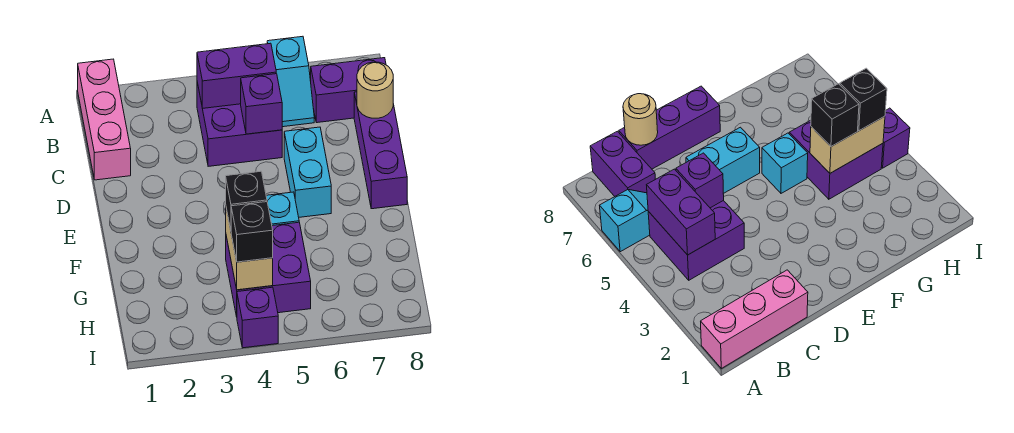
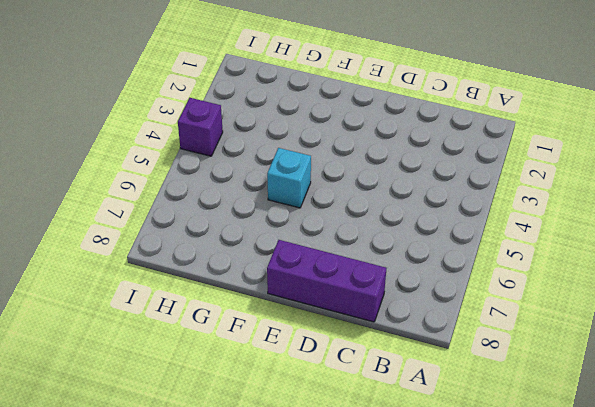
none -> pink brick A1:C1 level 1
none -> cyan slope A6:B6 level 1 top A
none -> purple brick B4:C5 level 1

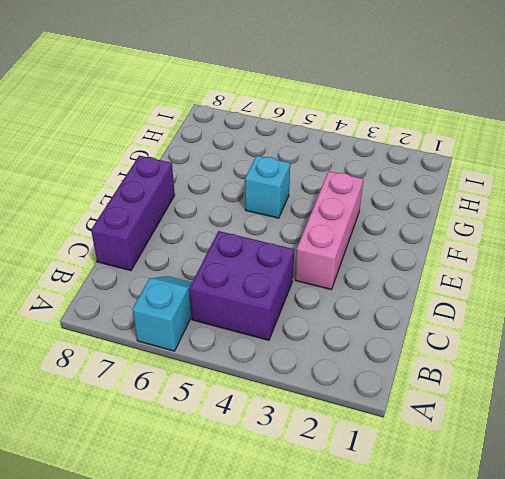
pink brick D3:F3 level 1 -> pink brick A1:C1 level 1
none -> purple brick B7:B8 level 1
none -> cyan brick D6:E6 level 1
none -> purple brick G4:H5 level 1

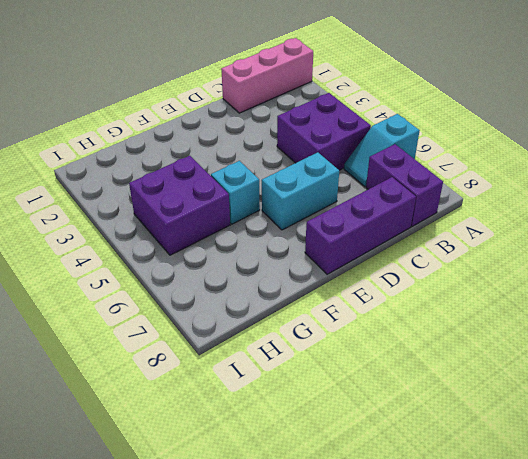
none -> purple brick I4 level 1
none -> purple brick B4:B5 level 2
none -> purple brick C5 level 2

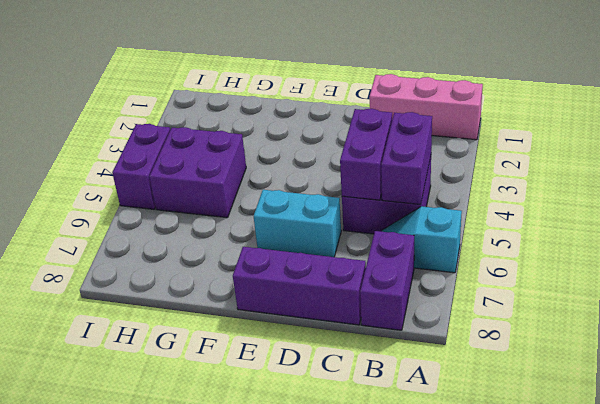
purple brick C4:C5 level 2 -> purple brick C5 level 2
purple brick I4:I5 level 1 -> purple brick I4 level 1
none -> cyan brick F5 level 1
none -> tan round brick C8 level 2
none -> tan brick G4:H4 level 2

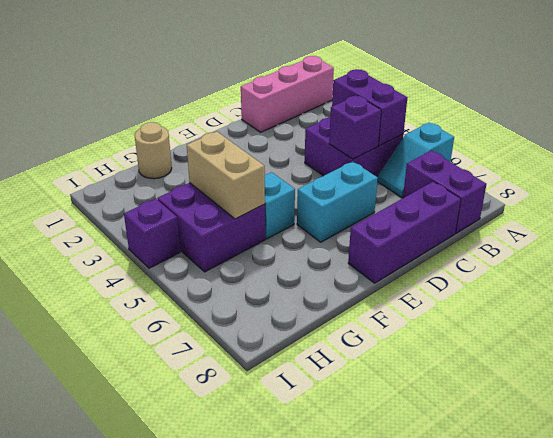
tan round brick G1 level 1 -> tan round brick C8 level 2
tan brick G4:G5 level 2 -> tan brick G4:H4 level 2
none -> black brick G4 level 3
none -> black brick H4 level 3

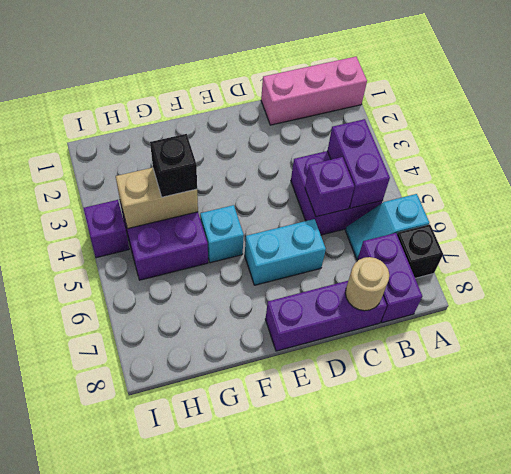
black brick A7 level 1 -> black brick H4 level 3

